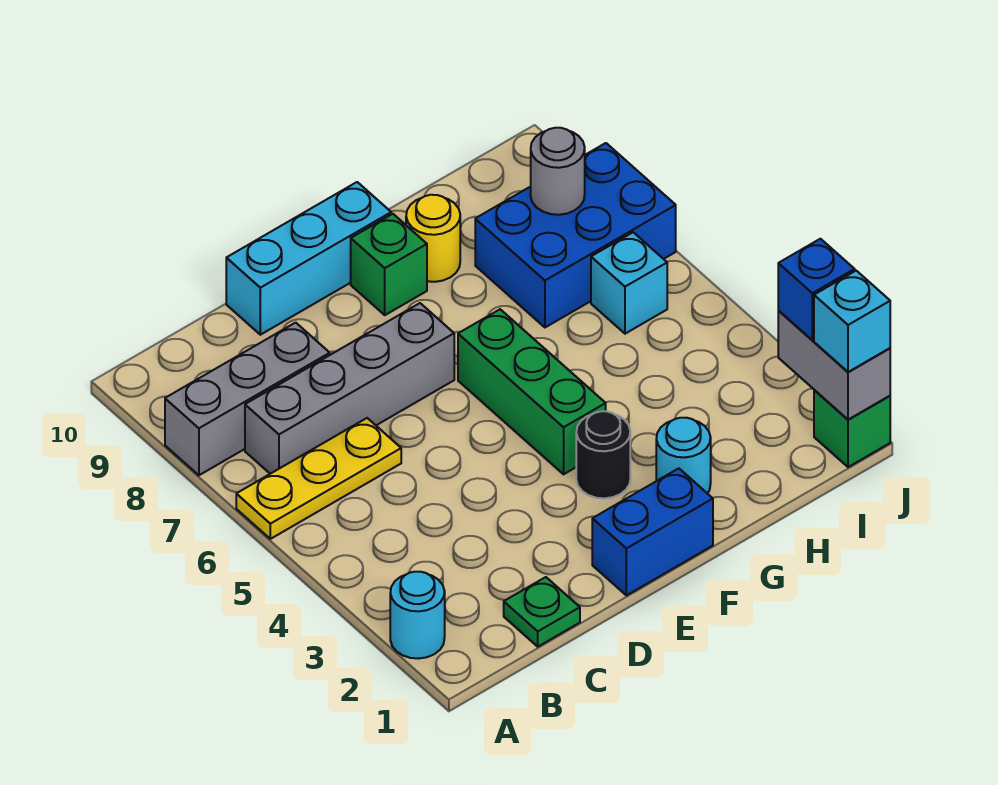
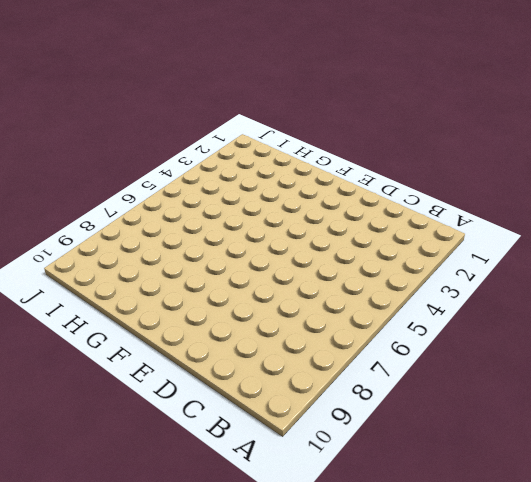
none -> cyan round brick A2 level 1
none -> yellow plate A6:C6 level 1
none -> grey brick A8:C8 level 1

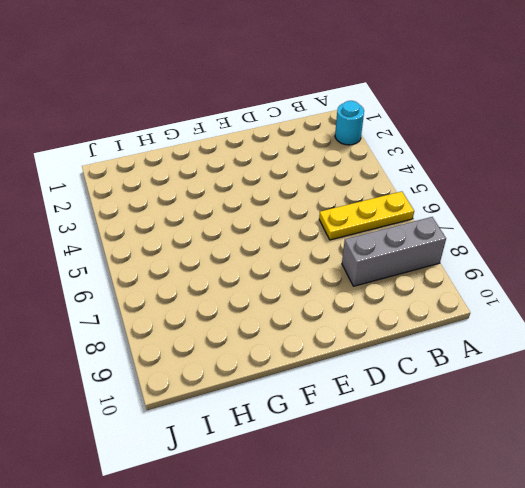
none -> grey brick B7:E7 level 1
none -> green plate C1 level 1
none -> cyan brick D10:F10 level 1

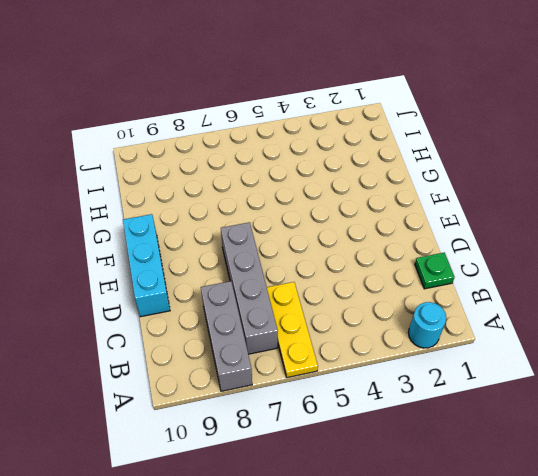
none -> blue brick E1:F1 level 1
none -> black round brick F3 level 1
none -> green brick F4:F6 level 1

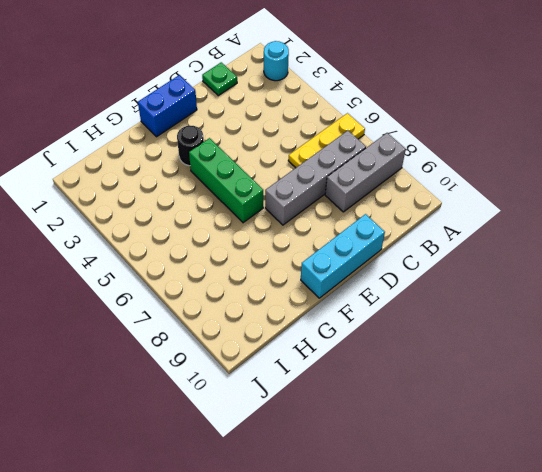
none -> green brick F9 level 1
none -> cyan round brick G2 level 1
none -> yellow round brick G9 level 1

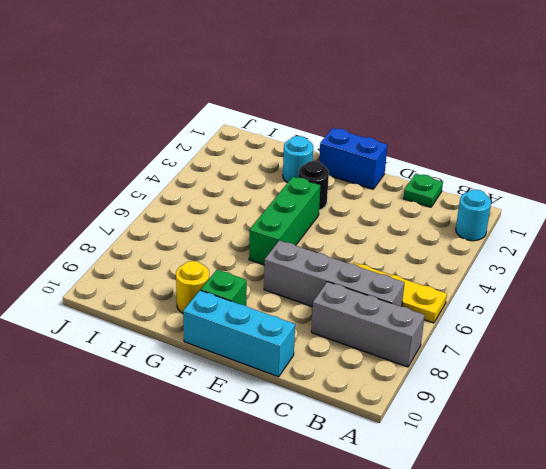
none -> blue brick H7:J8 level 1
none -> cyan brick I6 level 1
none -> green brick J1 level 1

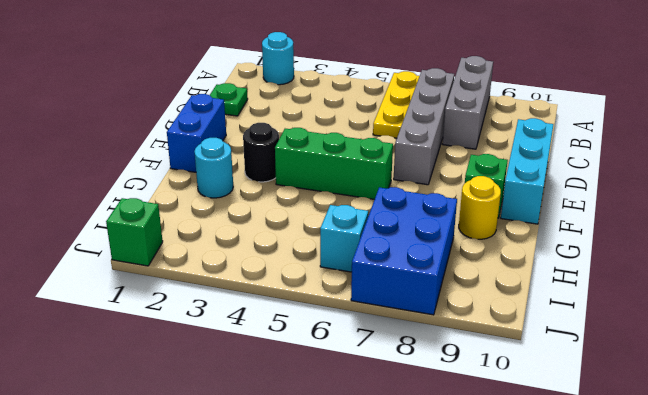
none -> grey round brick I8 level 2
none -> grey brick J1:J2 level 2
none -> cyan brick J1 level 3

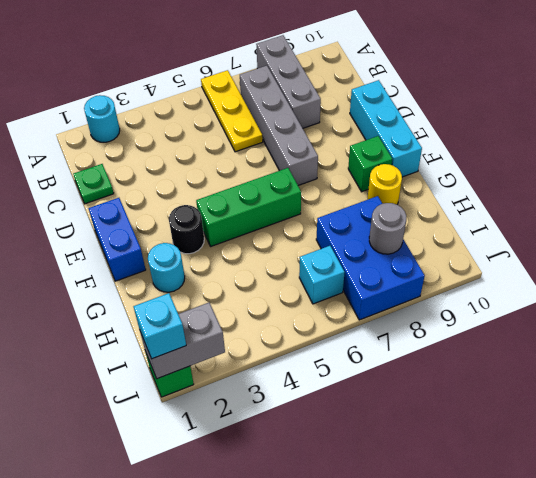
none -> blue brick J2 level 3

